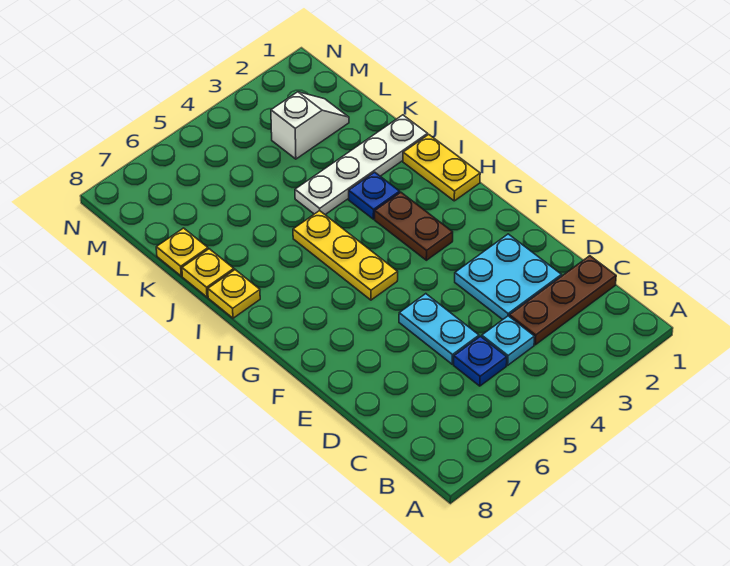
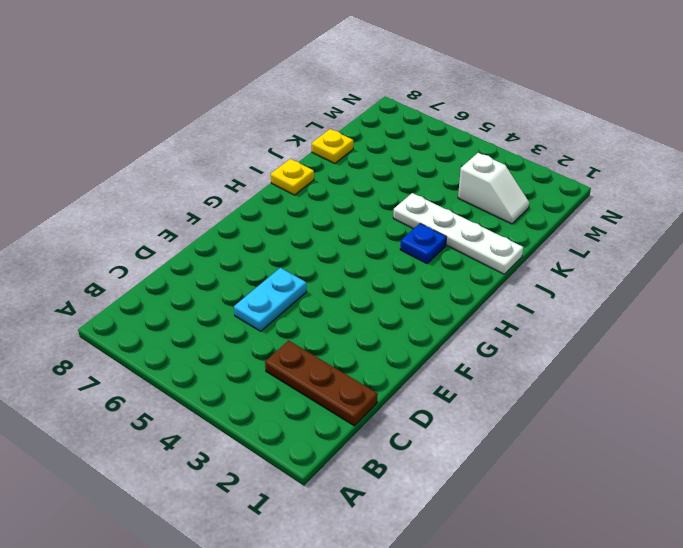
none -> cyan plate C4 level 1
none -> blue plate C5 level 1
none -> cyan plate D2:E3 level 1

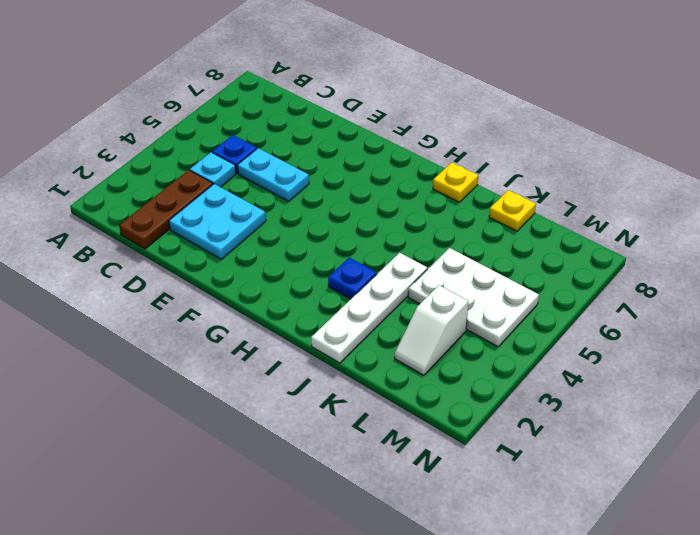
white plate K4:M5 level 1 -> none
none -> brown plate G3:H3 level 1
none -> yellow plate G5:I5 level 1
none -> yellow plate H1:I1 level 1

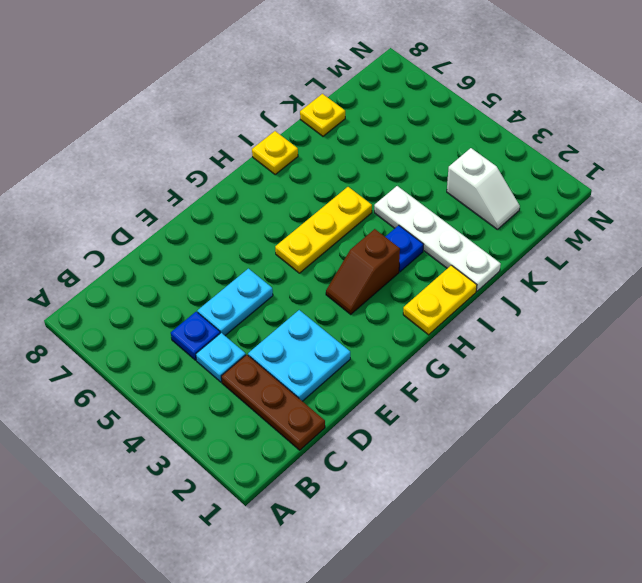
brown slope G3:H3 level 1 top H -> brown plate G3:H3 level 1
none -> yellow plate J8 level 1

